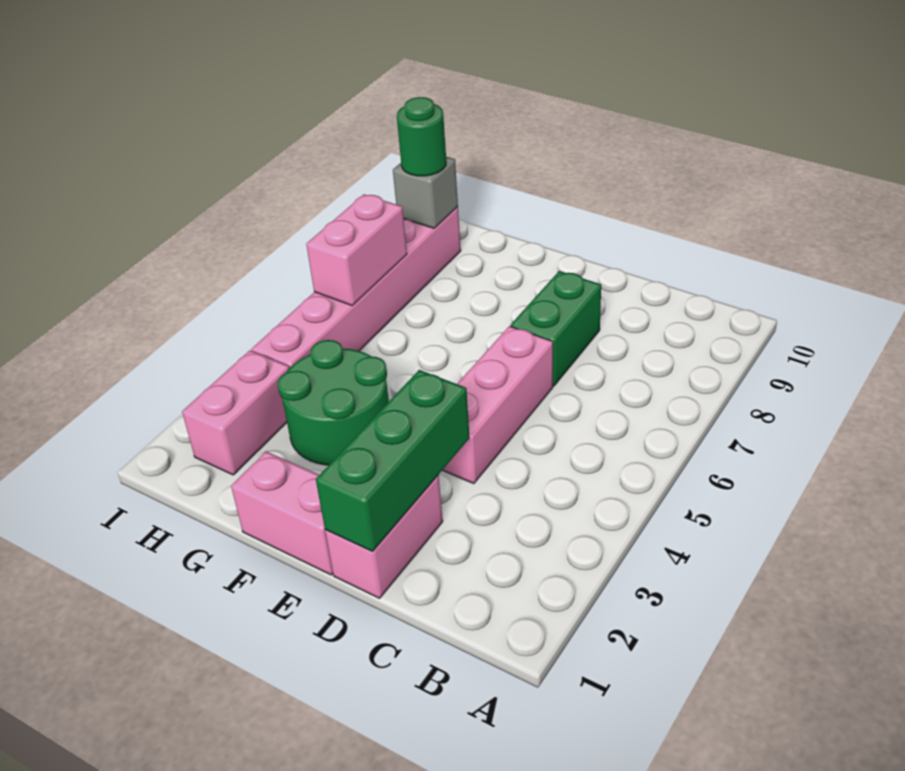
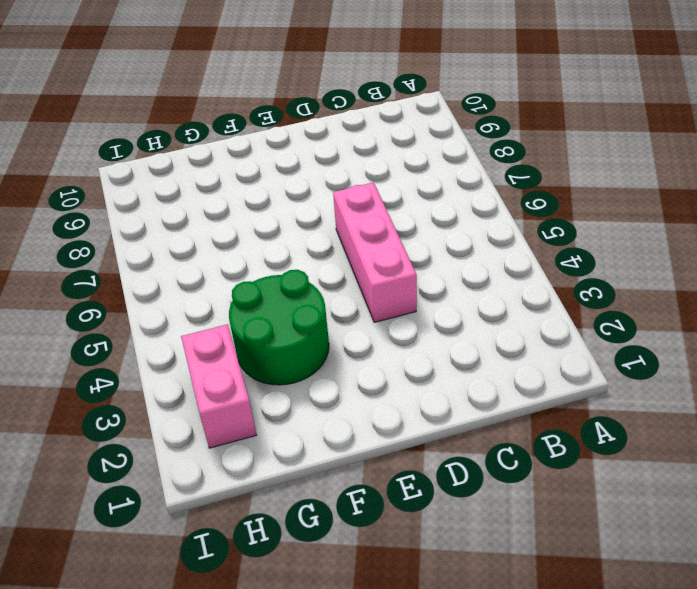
none -> pink brick D1:D2 level 1
none -> green brick D7:D8 level 1

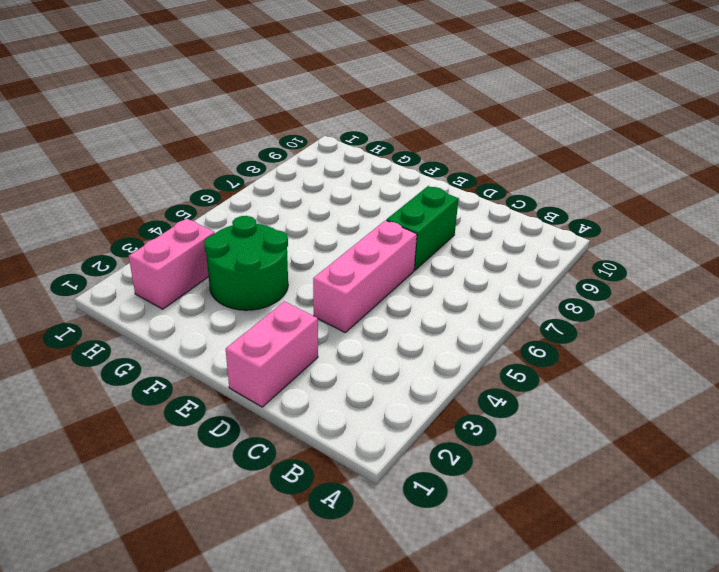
none -> pink brick E1:F1 level 1
none -> pink brick H4:H9 level 1

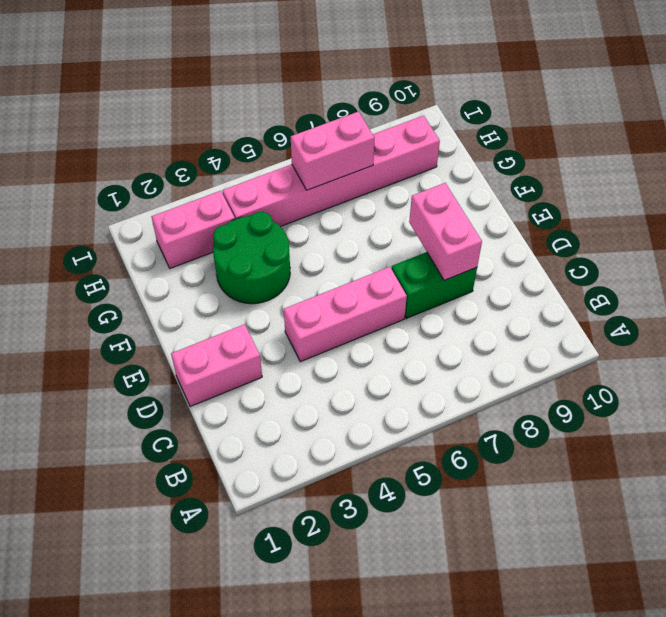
pink brick D8:E8 level 2 -> pink brick E1:F1 level 1
none -> green brick D1:D3 level 2
none -> grey brick H9 level 2

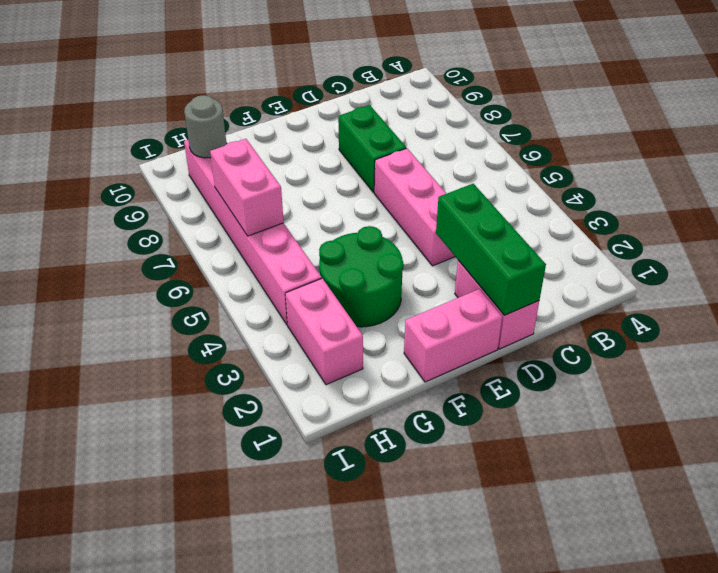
grey round brick H9 level 2 -> grey brick H9 level 2
none -> green round brick H9 level 3

